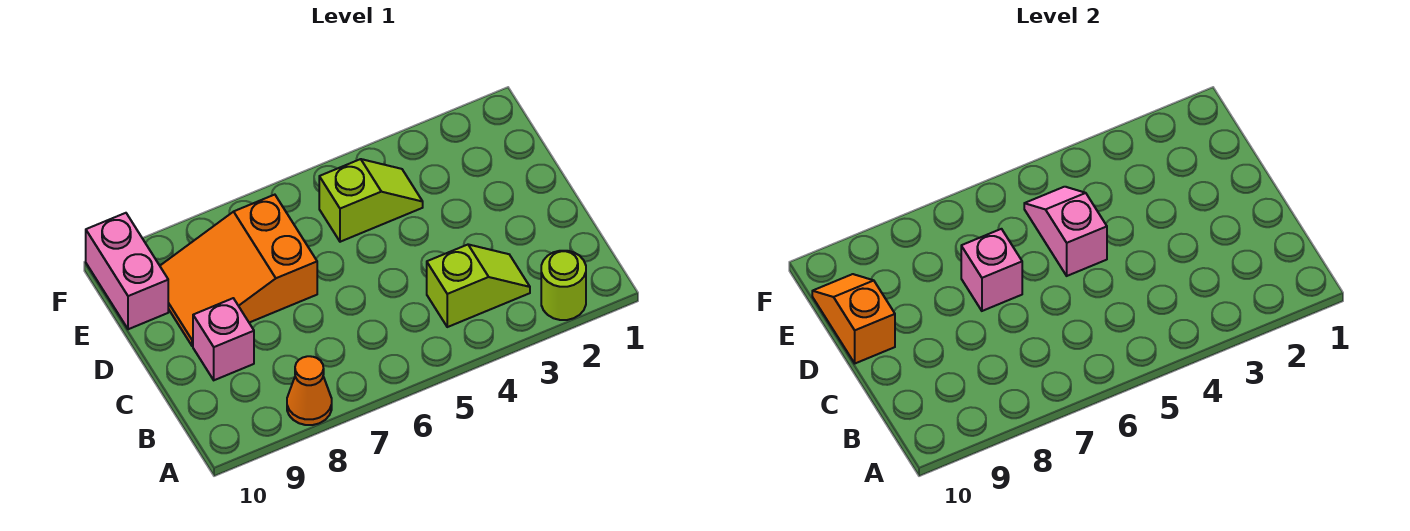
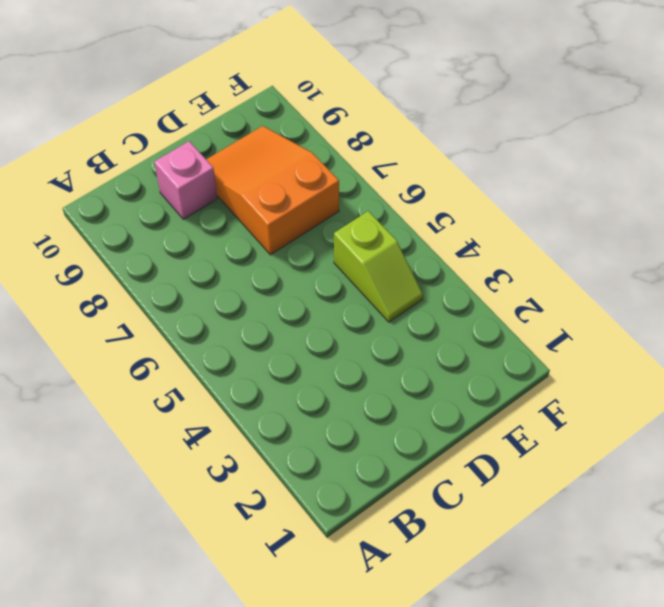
none -> lime round brick A2 level 1
none -> orange cone A8 level 1

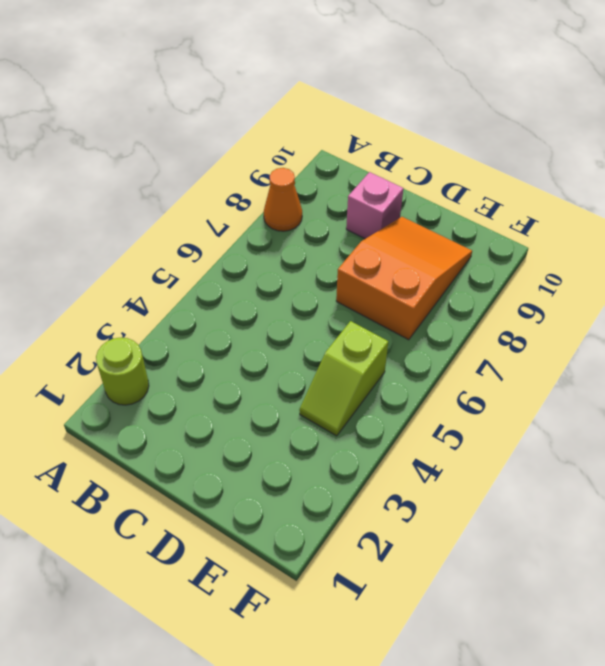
none -> lime slope B3:B4 level 1 top 4
none -> pink brick E10:F10 level 1

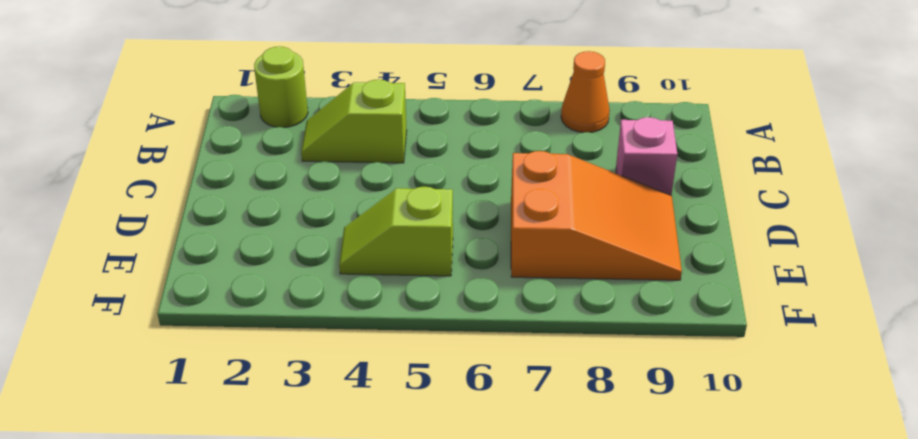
none -> pink brick E10:F10 level 1
none -> pink slope D5:E5 level 2 top D

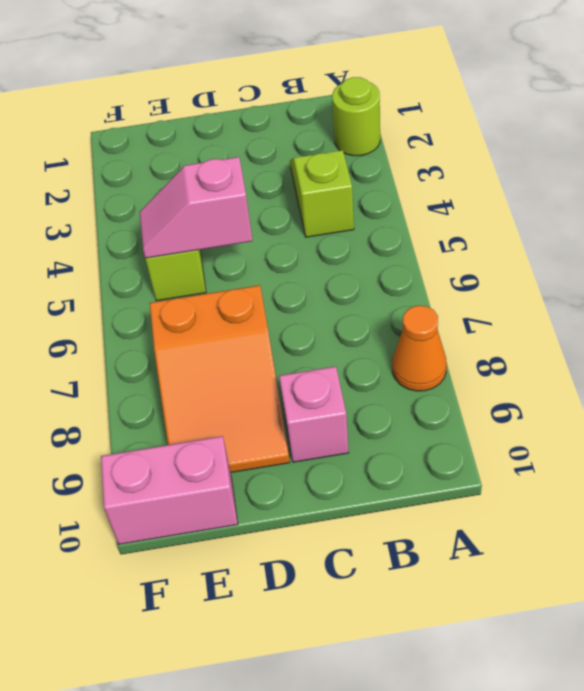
none -> pink brick D7 level 2
none -> orange slope D10:E10 level 2 top D

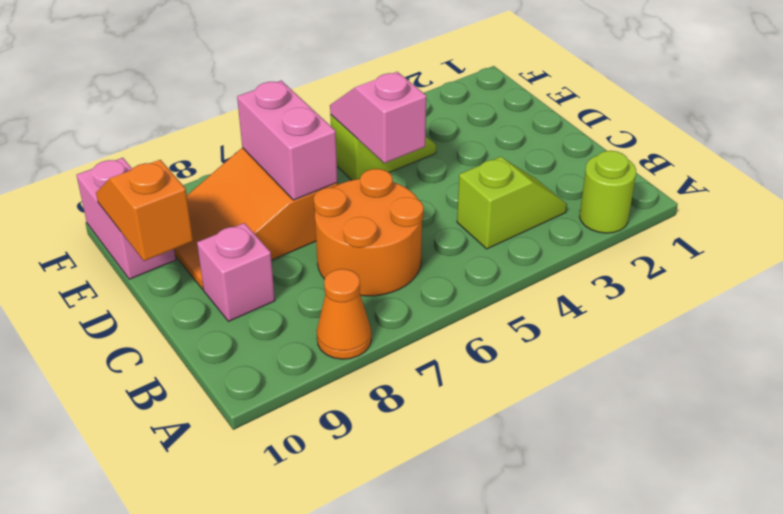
orange round brick B6:C7 level 1 -> none
pink brick D7:E7 level 2 -> pink brick D7 level 2

